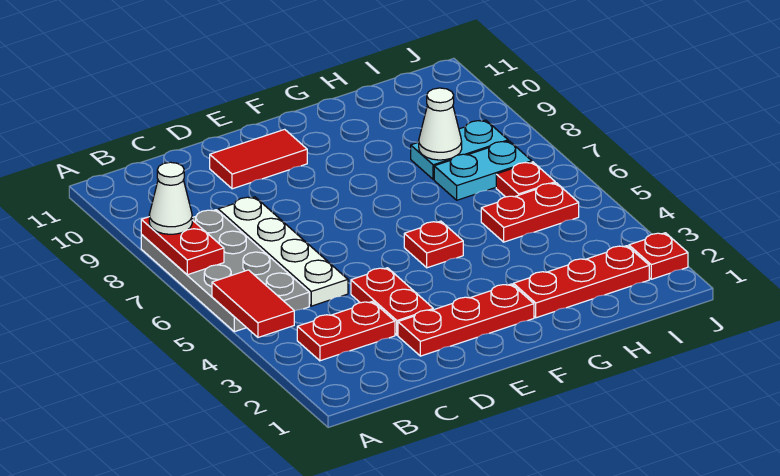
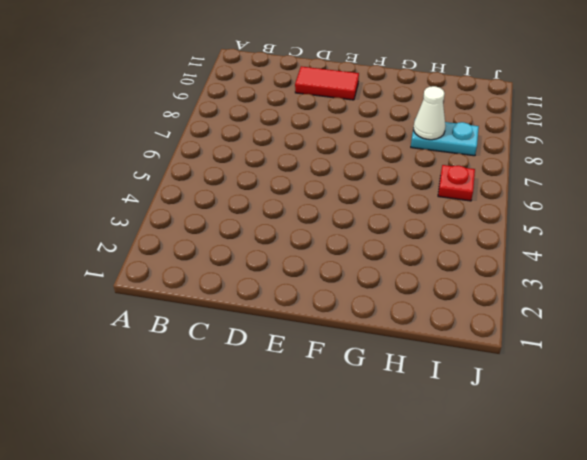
none -> grey plate A5:B8 level 1
none -> red plate B3:C3 level 1
none -> white plate C5:C8 level 1

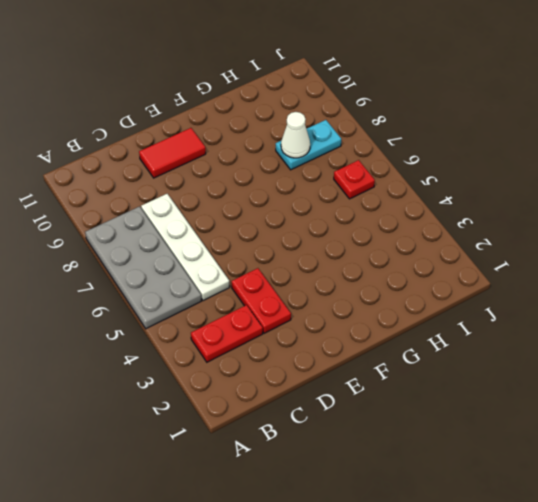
none -> red plate D2:F2 level 1
none -> red plate F5 level 1
none -> red plate G2:I2 level 1

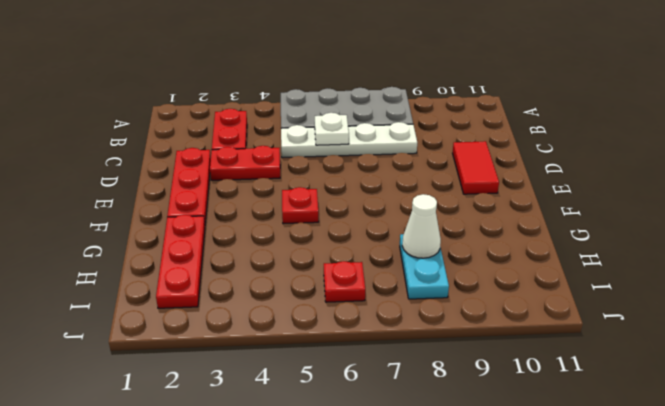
white plate C6 level 2 -> none
none -> red plate H5:I5 level 1
none -> cyan plate H7:I7 level 1
none -> red plate J2 level 1

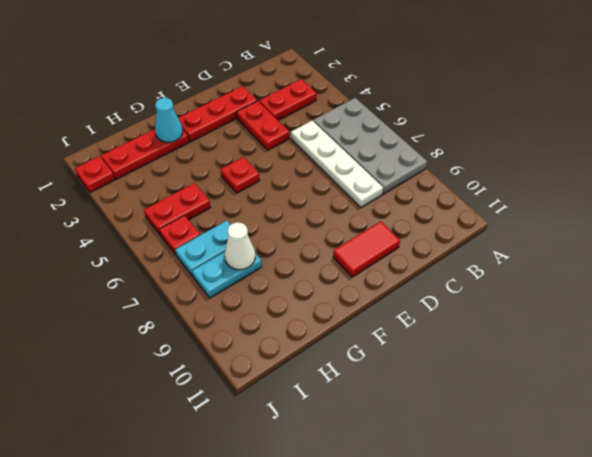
cyan cone G2 level 2 -> none
none -> red tile A4:A5 level 2
none -> red plate A7:A8 level 2
none -> white cone A8 level 3

